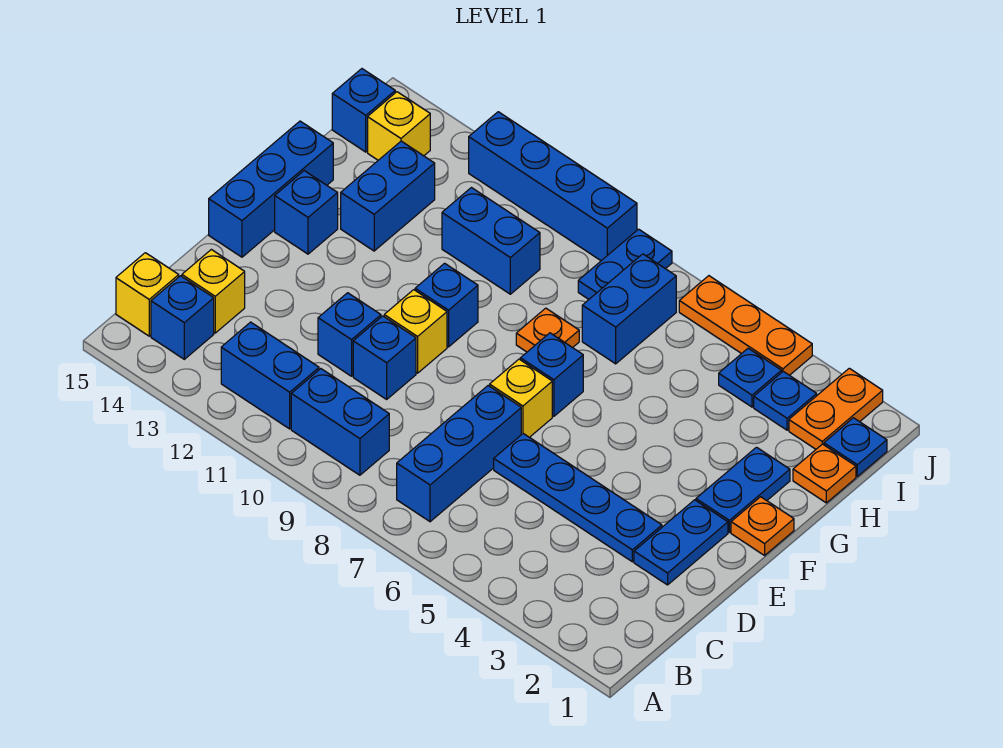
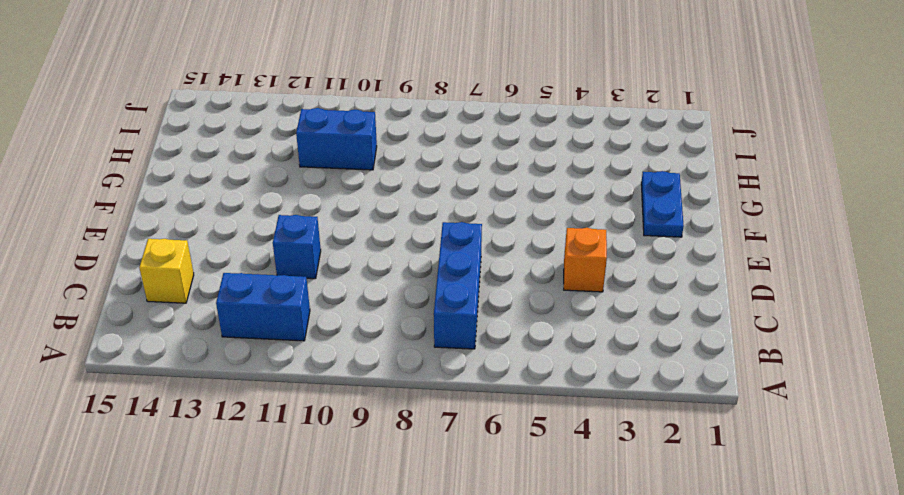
orange brick D4 level 1 -> blue plate D3:D6 level 1
none -> blue brick B9:B10 level 1
none -> blue brick B14 level 1
none -> yellow brick B15 level 1
none -> blue plate D2:E2 level 1

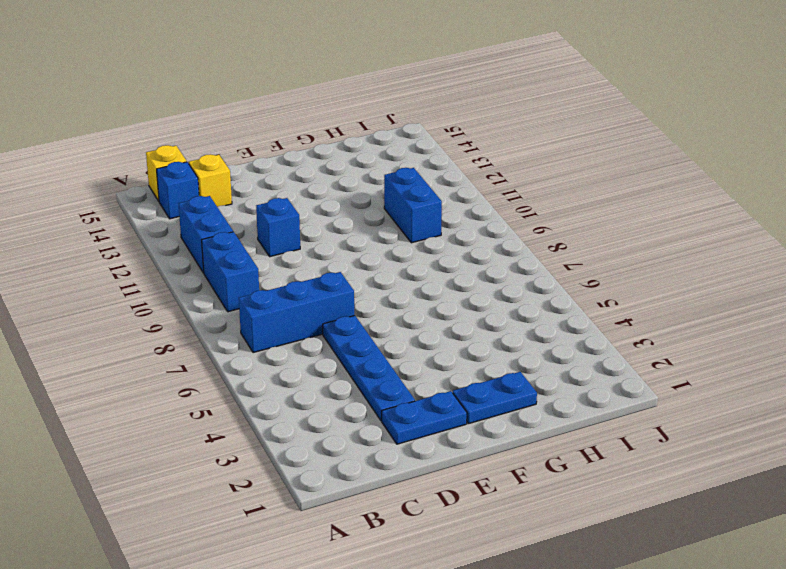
none -> blue brick D10 level 1
none -> yellow brick E7 level 1
none -> yellow brick E10 level 1
none -> blue brick E15:G15 level 1

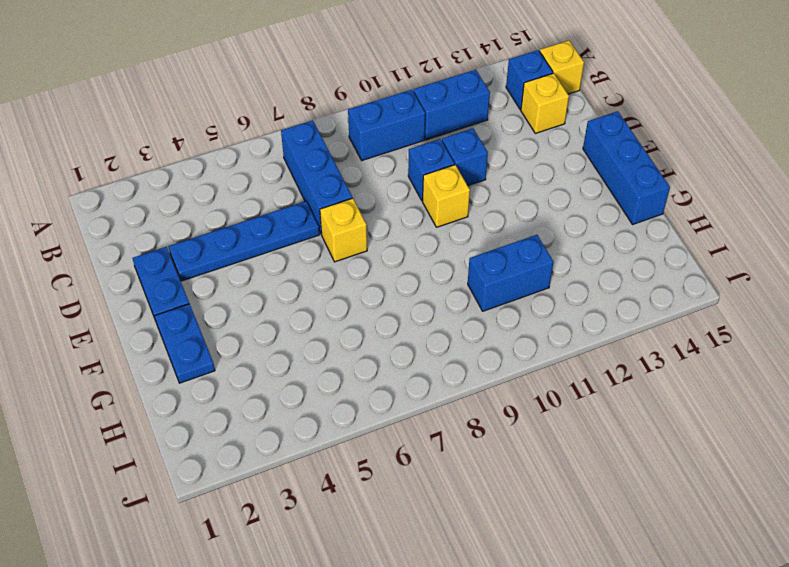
none -> orange plate F1 level 1
none -> blue brick F7 level 1
none -> blue brick F10 level 1
none -> blue brick F14 level 1

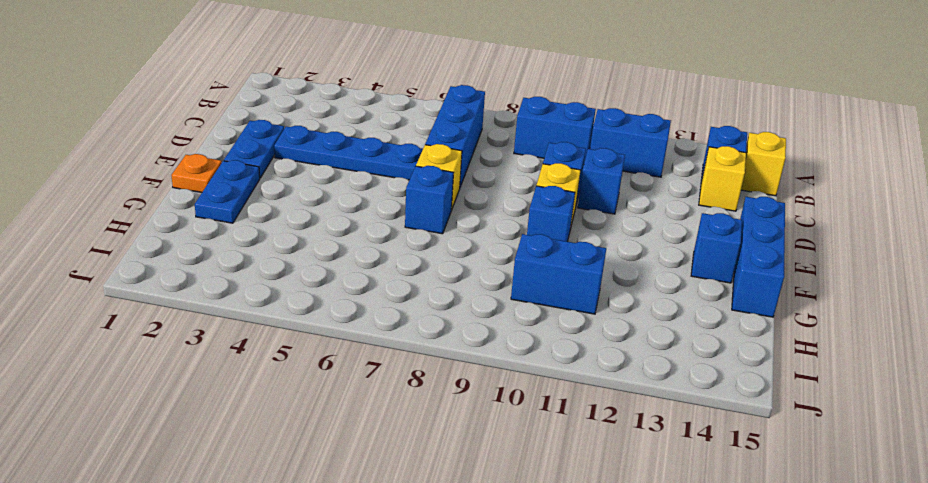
none -> orange plate G8 level 1
none -> blue brick G13:H13 level 1
none -> orange plate H1 level 1
none -> blue brick H7:I7 level 1

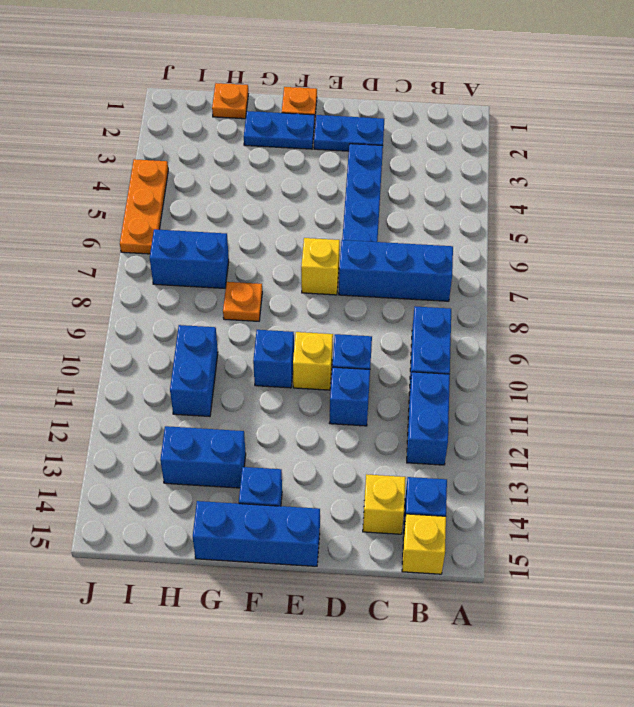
none -> blue brick F7 level 1
none -> blue plate I1 level 1
none -> orange plate I2:J2 level 1
none -> blue plate I3 level 1

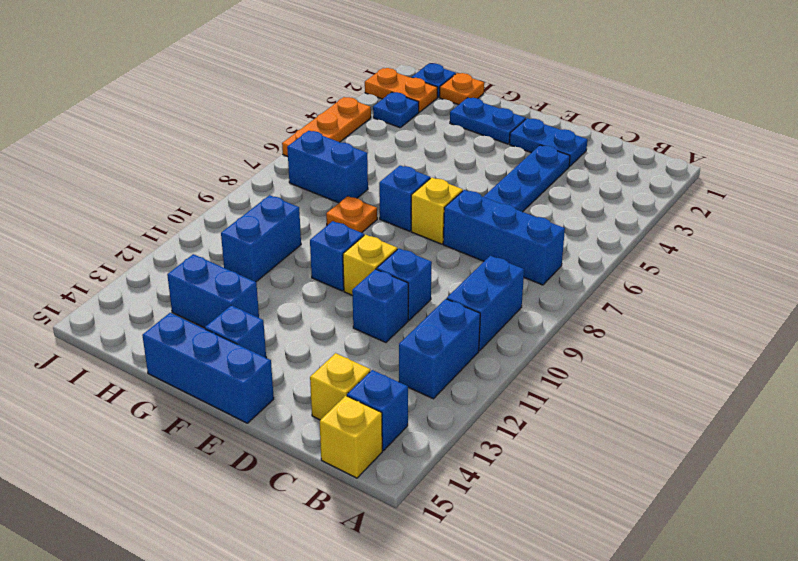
none -> orange plate F1 level 1
none -> blue plate I4 level 1
none -> blue plate I8:J8 level 1
none -> yellow brick I14 level 1

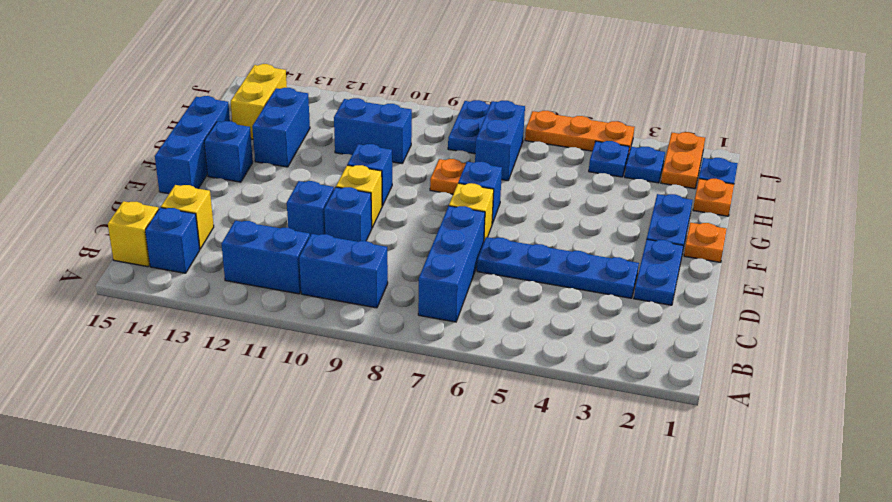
yellow brick H14:I14 level 1 -> yellow brick I14 level 1
none -> blue brick I15 level 1
none -> blue brick J9:J12 level 1

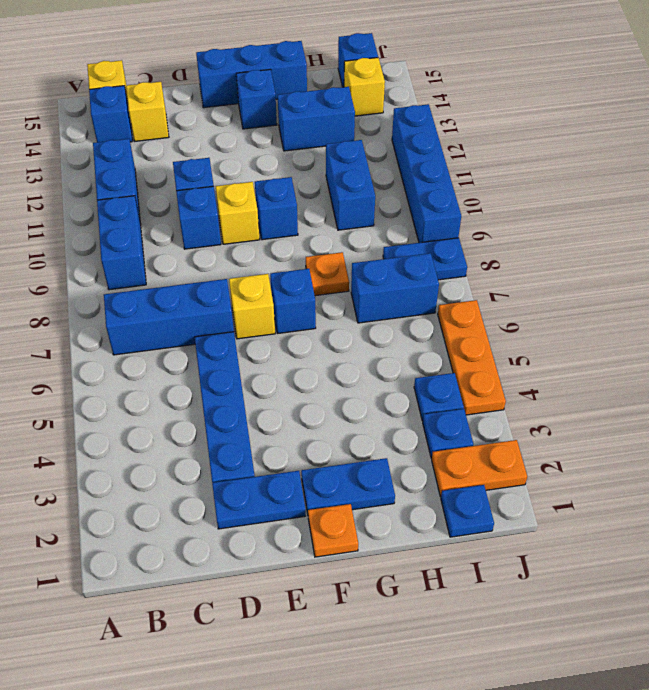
none -> orange plate H1 level 1

